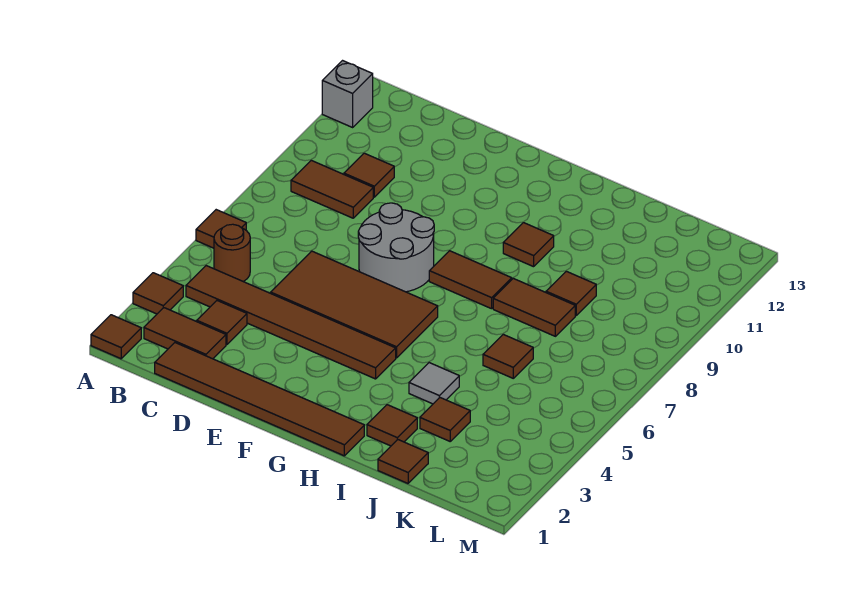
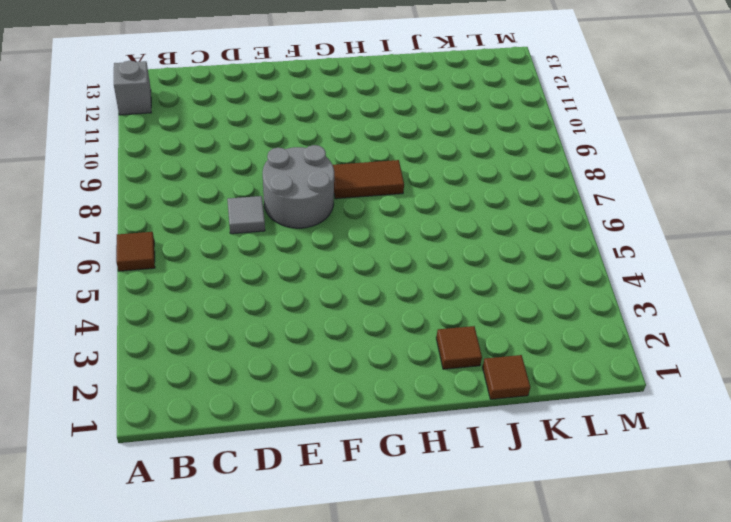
grey tile D7 level 1 -> grey tile I4 level 1
none -> brown tile A1 level 1
none -> brown tile A3 level 1
none -> brown tile B2:C2 level 1

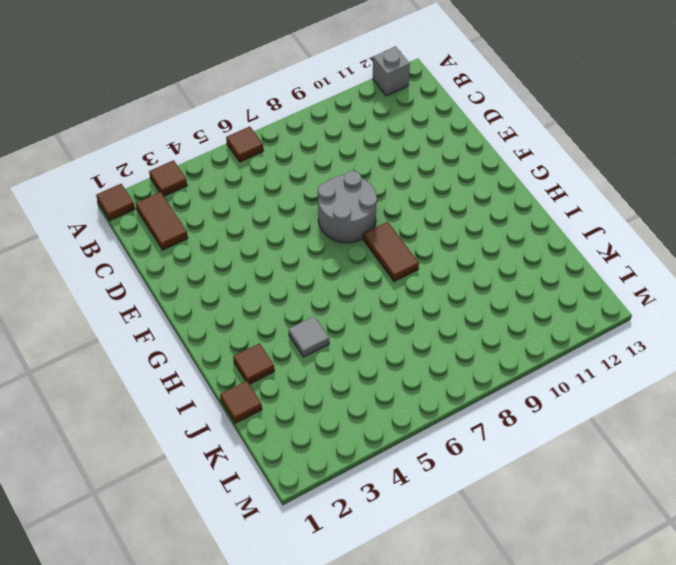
none -> brown tile B4:G4 level 1
none -> brown round brick B5 level 1
none -> brown tile B9:C9 level 1

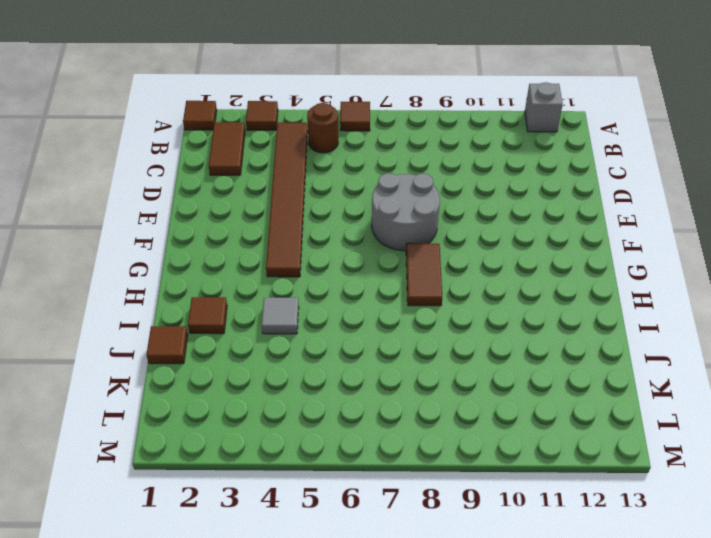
none -> brown tile B9:C9 level 1
none -> brown tile C1:H1 level 1
none -> brown tile C3 level 1

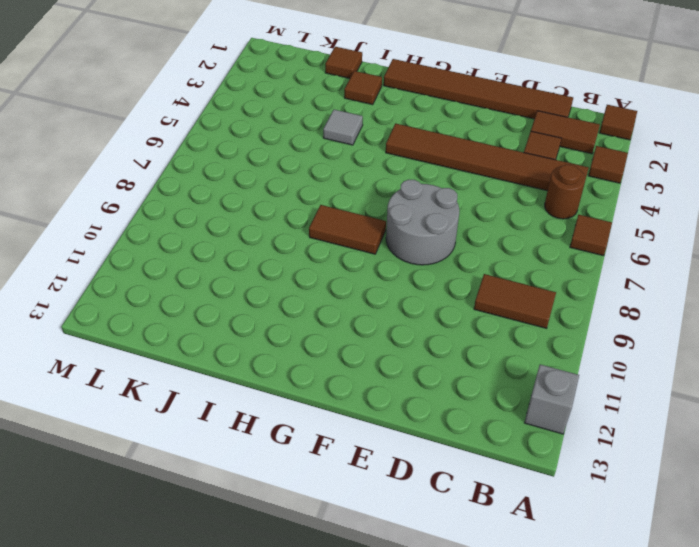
none -> brown tile C10 level 1
none -> brown tile D5:G6 level 1
none -> brown tile H10 level 1

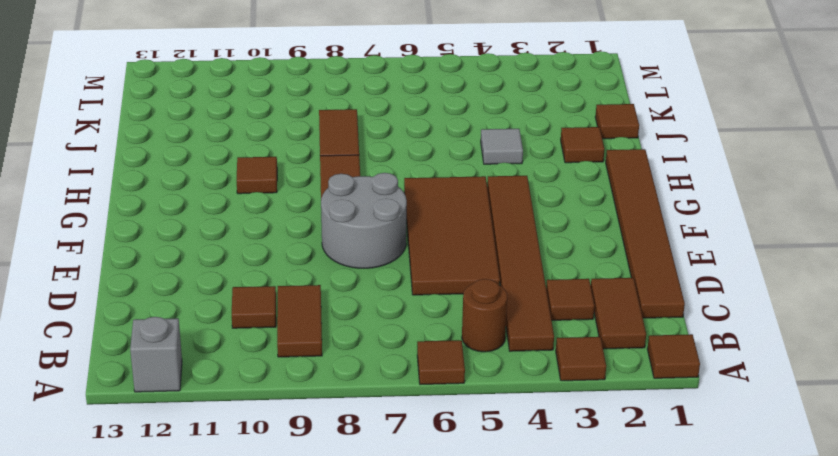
none -> brown tile J3 level 1
none -> brown tile J6 level 1
none -> brown tile J9 level 1

